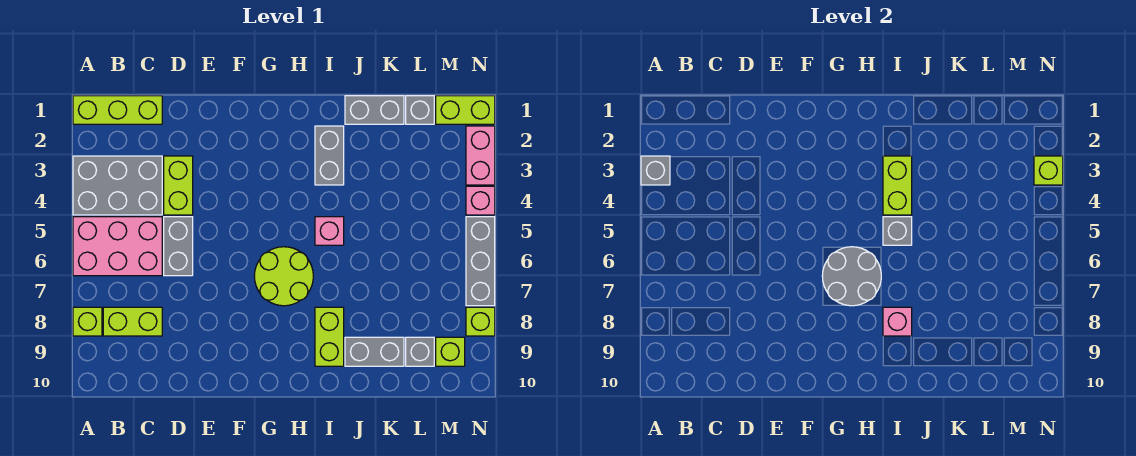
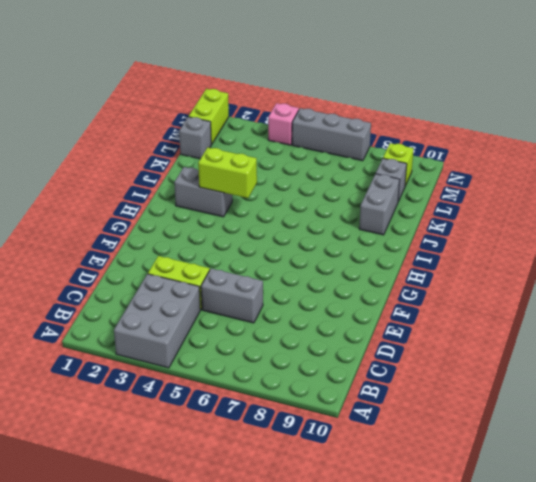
none -> lime brick A1:C1 level 1
none -> pink brick A5:C6 level 1
none -> lime brick A8 level 1

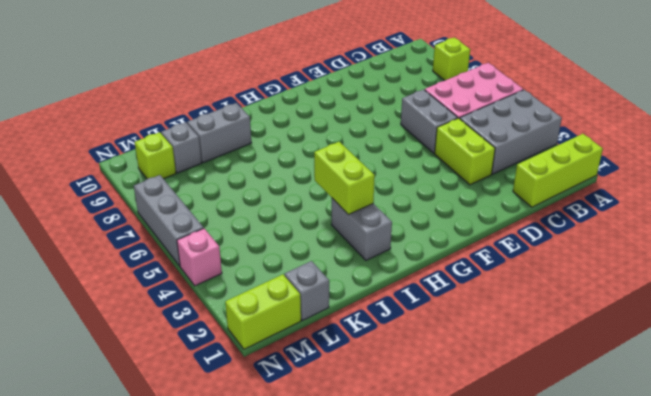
none -> lime brick B8:C8 level 1
none -> lime round brick G6:H7 level 1
none -> pink brick I5 level 1

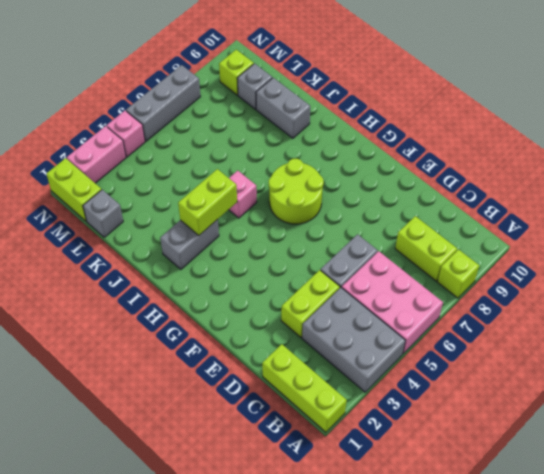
none -> lime brick I8:I9 level 1
none -> grey brick J1:K1 level 1
none -> lime brick N8 level 1

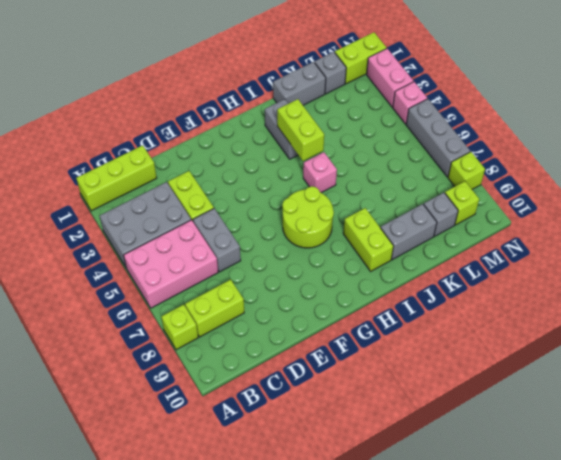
none -> grey brick A3 level 2
none -> grey round brick G6:H7 level 2
none -> grey brick I5 level 2

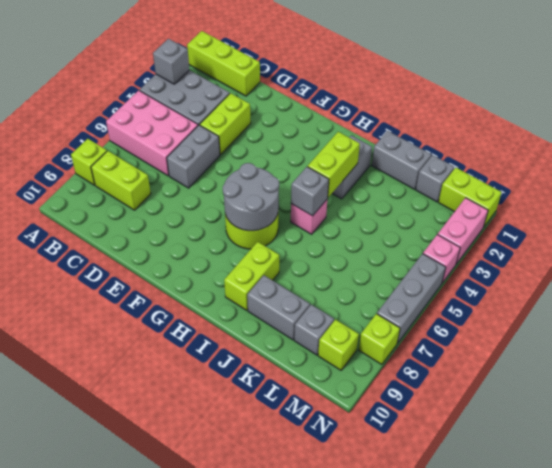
none -> pink brick I8 level 2
none -> lime brick N3 level 2

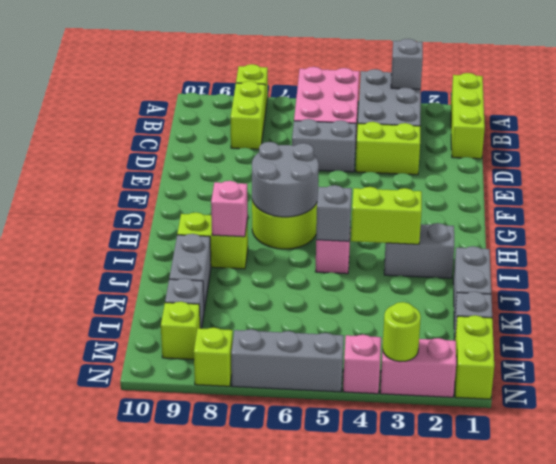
lime round brick N3 level 2 -> lime brick N3 level 2

